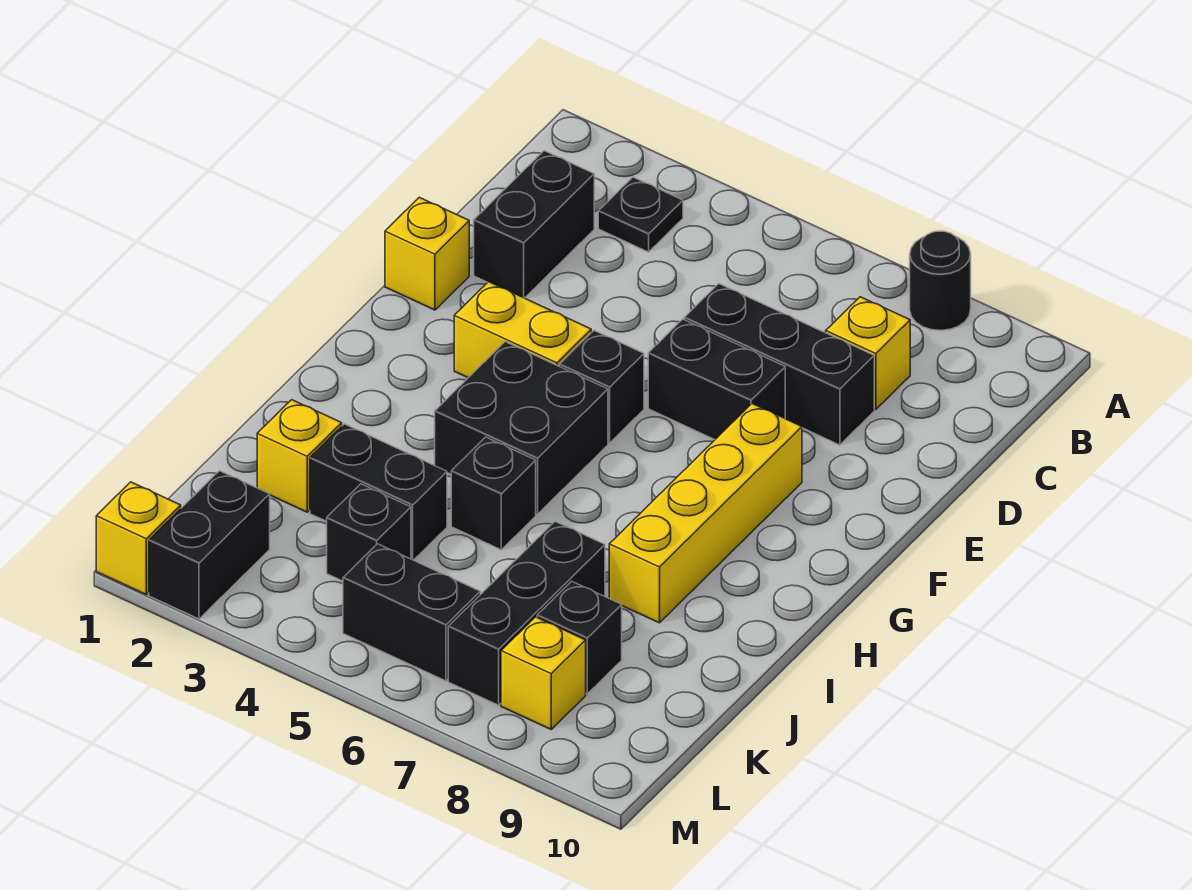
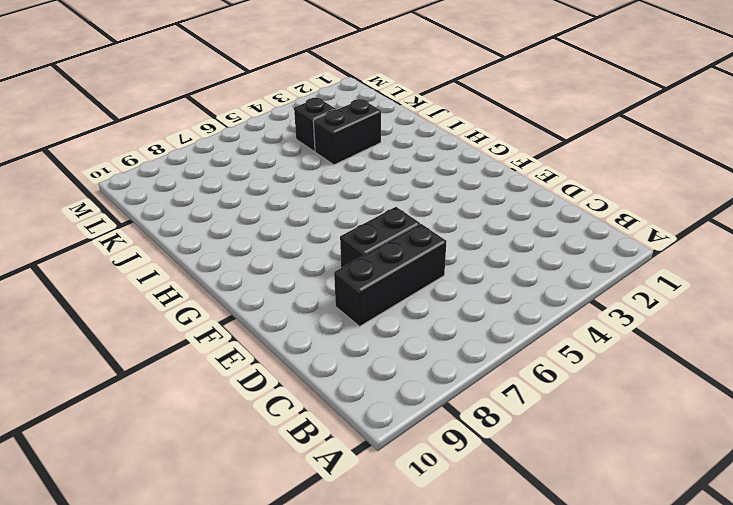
none -> black round brick A8 level 1
none -> black plate B3 level 1
none -> black brick C2:D2 level 1

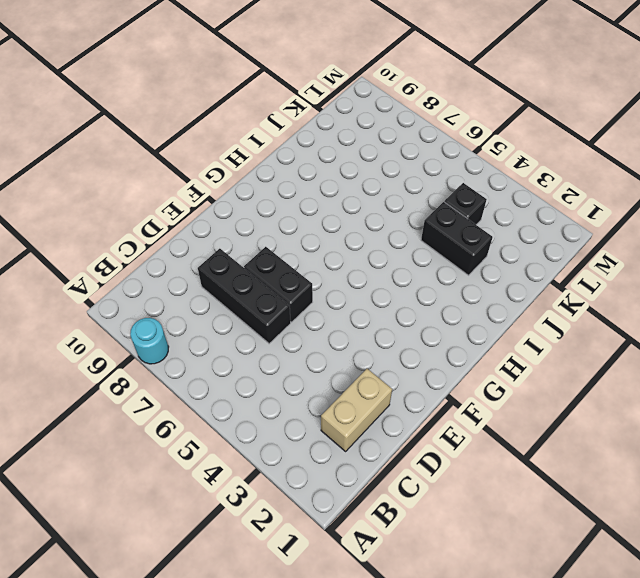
cyan round brick A8 level 1 -> black round brick A8 level 1
tan brick C2:D2 level 1 -> black brick C2:D2 level 1
none -> black plate B3 level 1
none -> yellow brick C8 level 1
none -> yellow brick E1 level 1

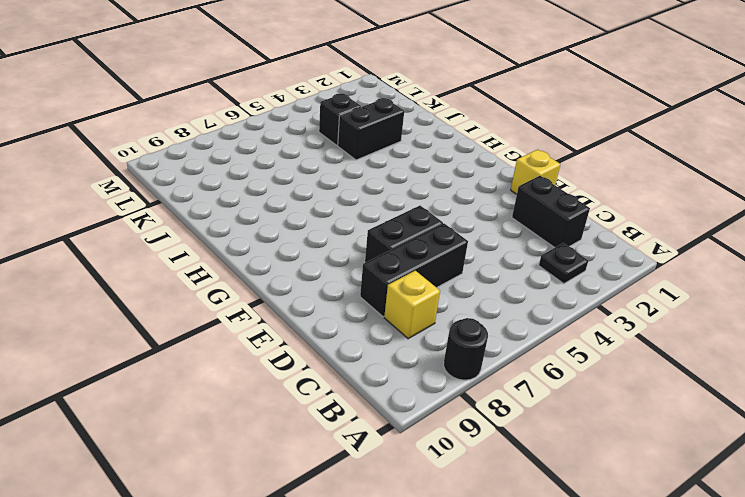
none -> yellow brick F3:F4 level 1
none -> black brick F5 level 1
none -> yellow brick F8:I8 level 1

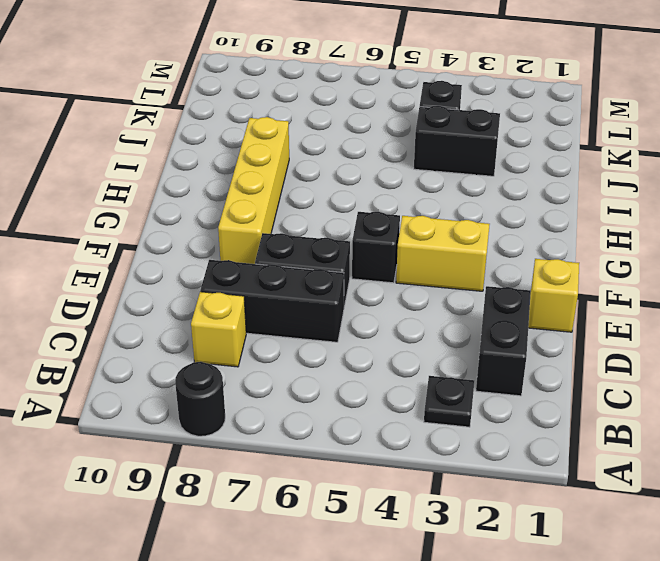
none -> black brick G4:H5 level 1
none -> black brick I5 level 1
none -> yellow brick J2 level 1

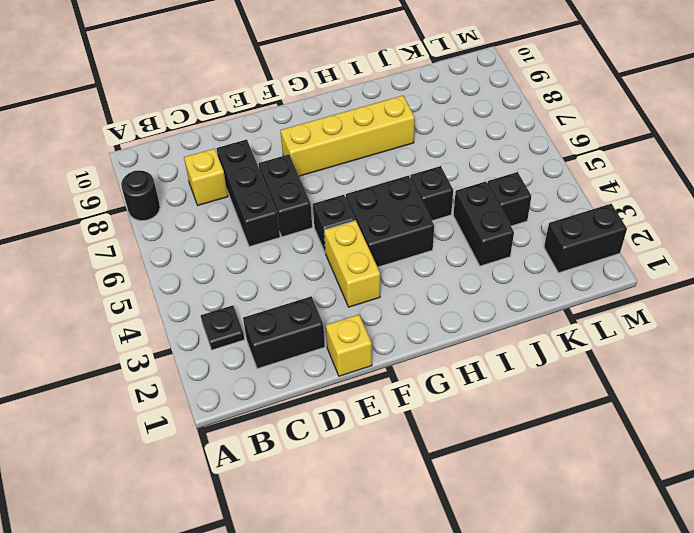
none -> yellow brick J2 level 1
none -> black brick J7:L7 level 1
none -> black brick K8 level 1

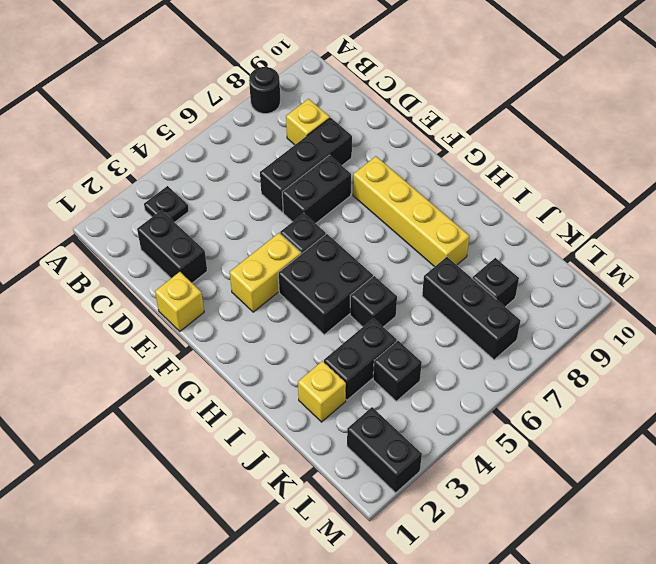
none -> black brick L5:L6 level 1
none -> yellow brick L8 level 1
none -> yellow brick M1 level 1

